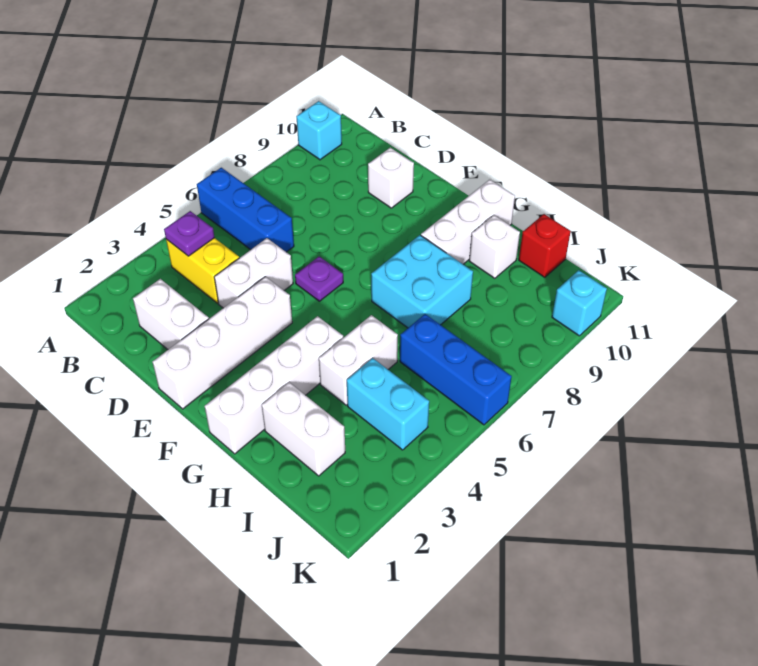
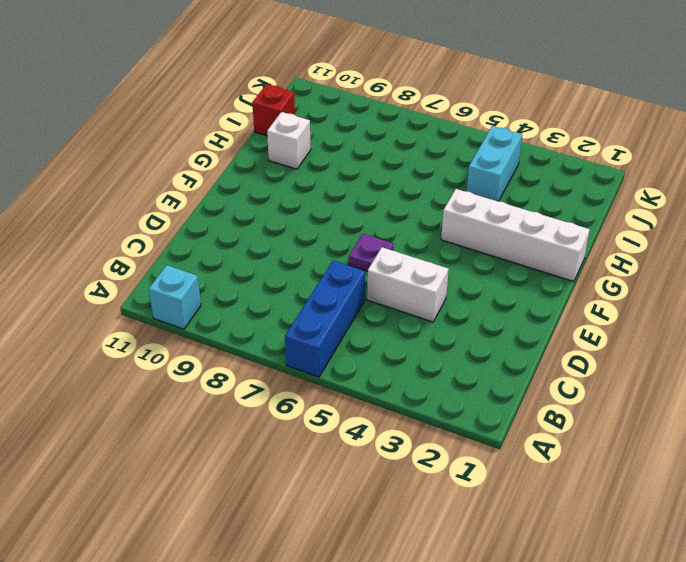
none -> yellow brick B4:C4 level 1
none -> white brick C2:D2 level 1
none -> white brick D10 level 1

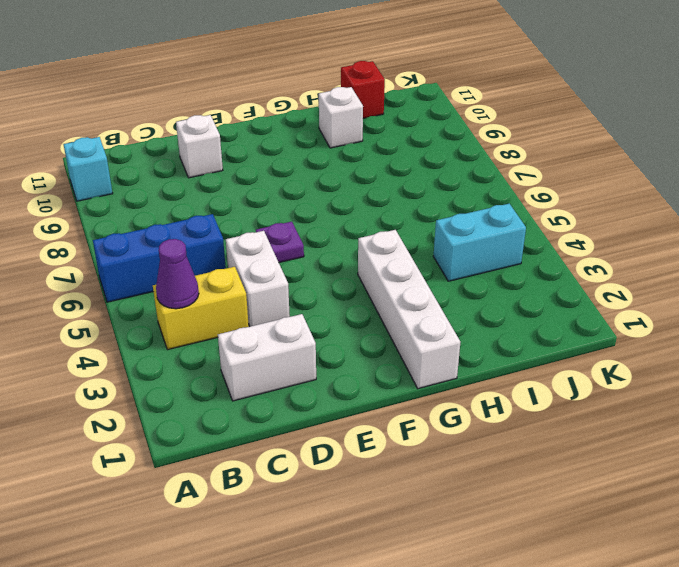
purple cone B4 level 2 -> purple plate B4 level 2
none -> white brick E1:E4 level 1
none -> cyan brick G7:H8 level 1
none -> white brick G9:G11 level 1

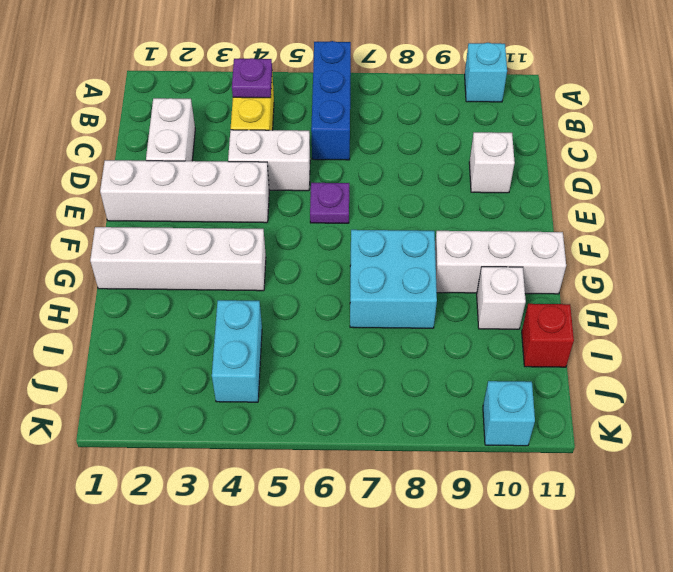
none -> white brick H2:I2 level 1
none -> white brick H4:H5 level 1
none -> blue brick I6:K6 level 1

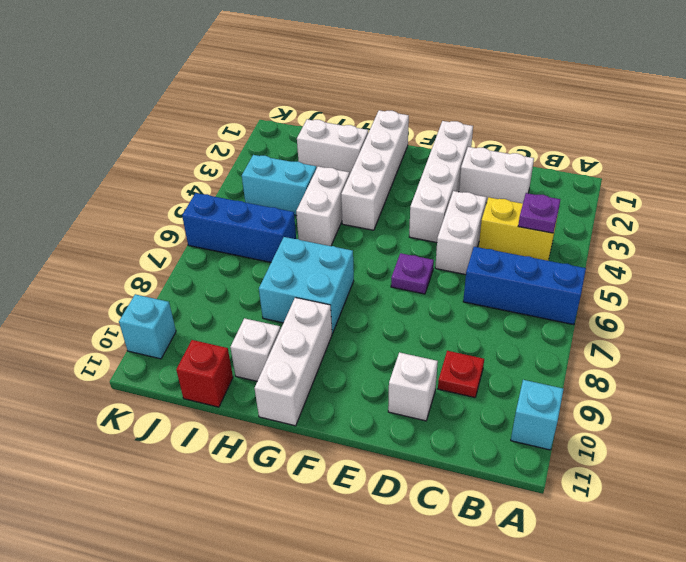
red plate C9 level 1 -> none

